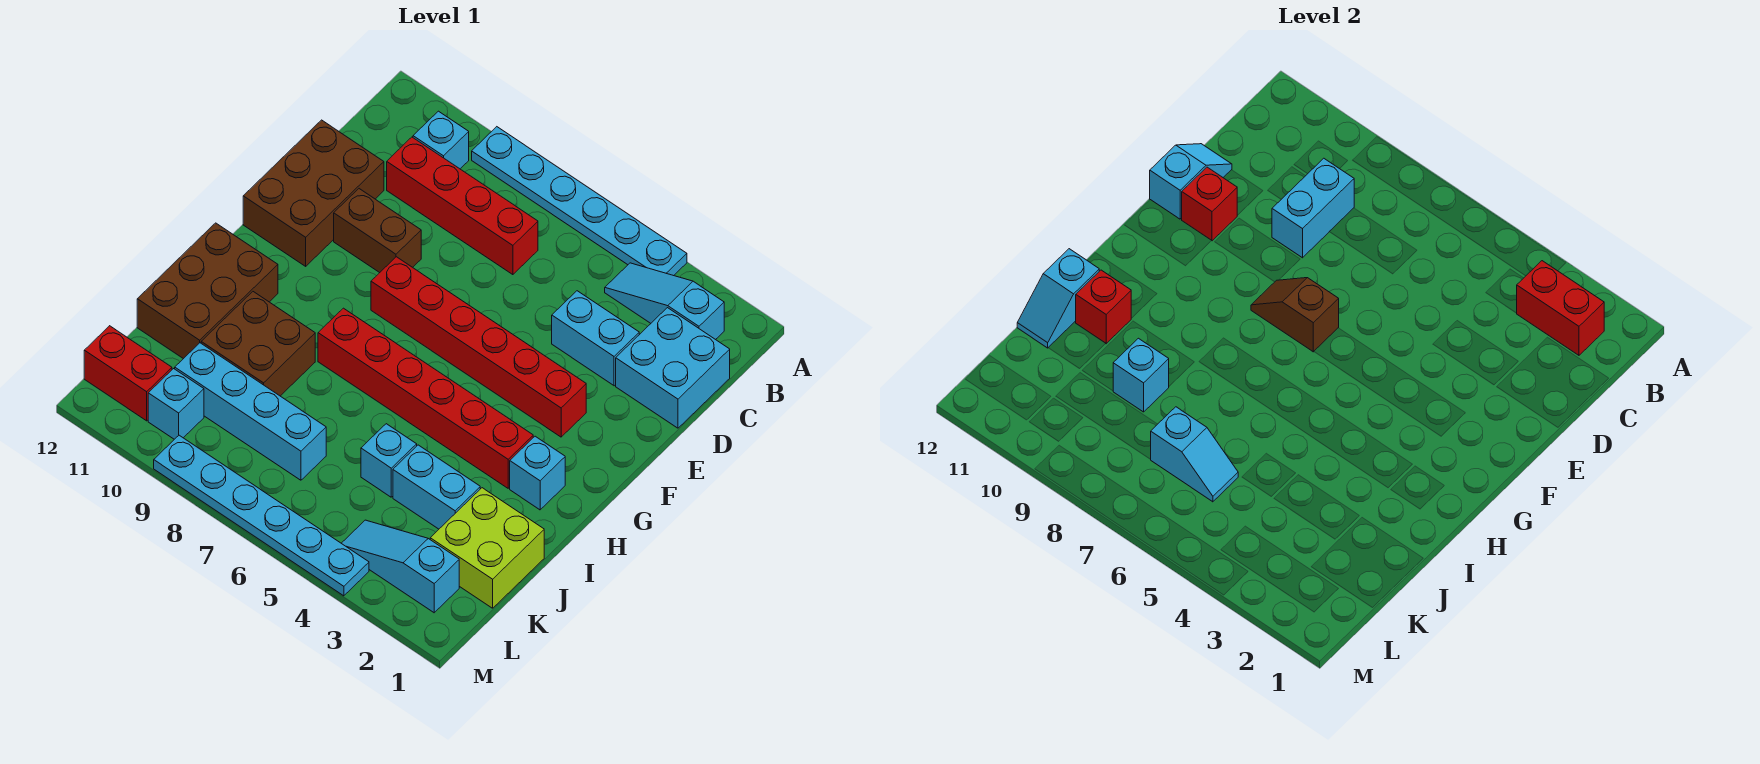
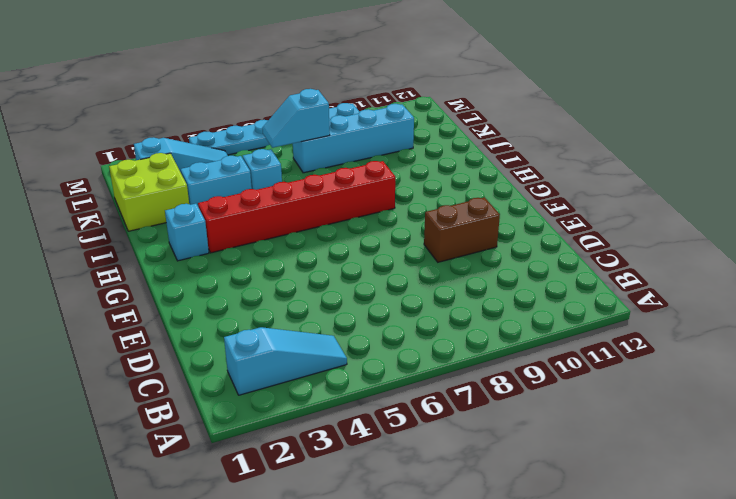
none -> cyan plate A4:A9 level 1
none -> cyan brick B10 level 1
none -> cyan brick C1:D2 level 1
none -> red brick C7:C10 level 1

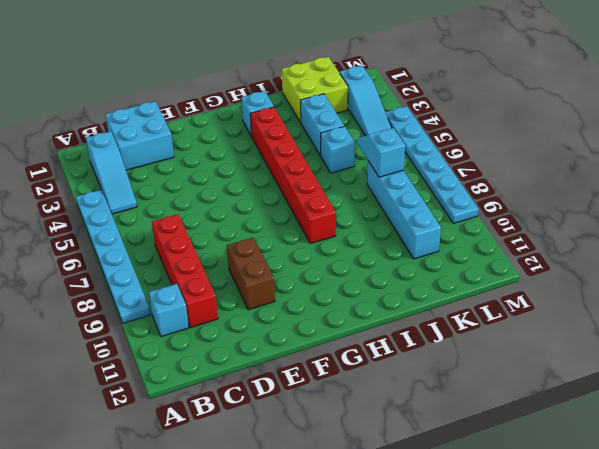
none -> cyan brick D3:D4 level 1
none -> brown brick D11:F12 level 1
none -> red brick F3:F8 level 1
none -> brown brick H11:J12 level 1

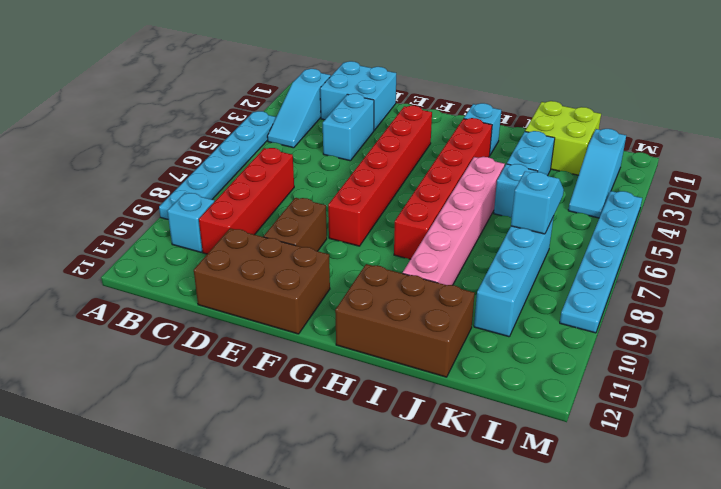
pink brick I5:I10 level 1 -> brown brick I9:J10 level 1
none -> cyan brick L10 level 1
none -> red brick L11:L12 level 1
none -> red brick B2:B3 level 2
none -> cyan brick C9:D9 level 2

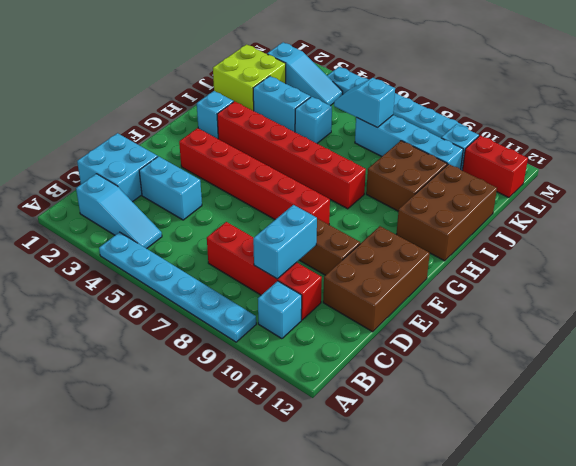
none -> red brick B2:B3 level 2
none -> cyan slope D12:E12 level 2 top E
none -> red brick E11 level 2
none -> brown slope F7:F8 level 2 top 7

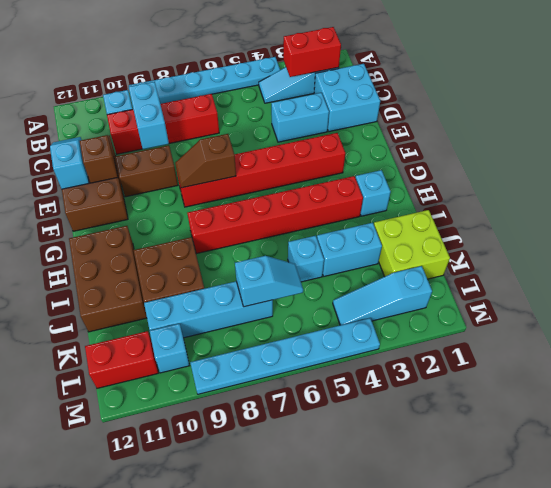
brown brick E11 level 2 -> red brick E11 level 2
none -> red brick I11 level 2
none -> cyan slope I12:J12 level 2 top I
none -> cyan brick J9 level 2

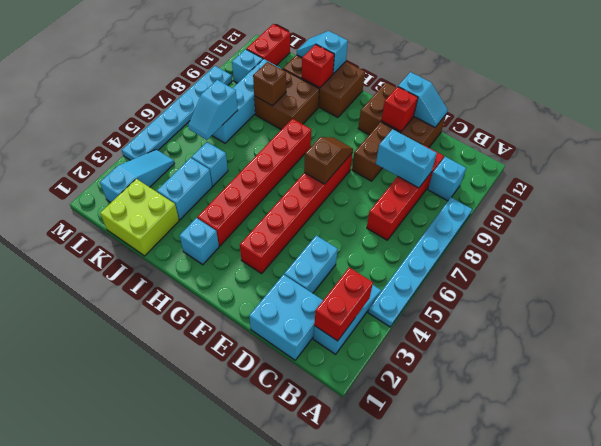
brown brick J9 level 2 -> cyan brick J9 level 2

